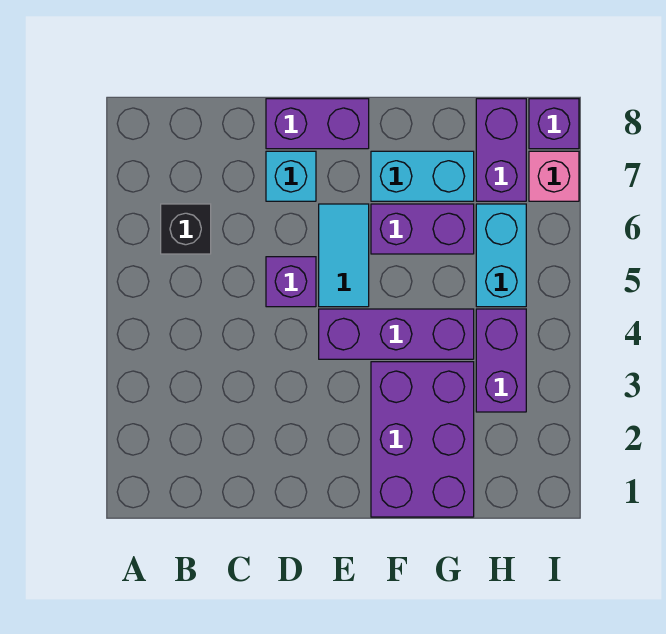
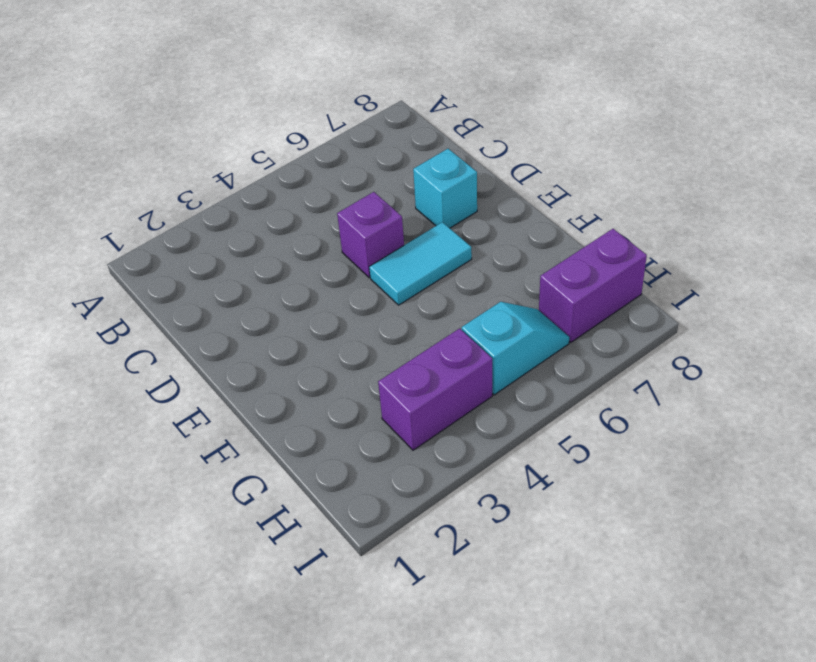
cyan slope H5:H6 level 1 top 5 -> cyan brick H5:H6 level 1
none -> black brick B6 level 1
none -> purple brick D8:E8 level 1
none -> purple brick E4:G4 level 1

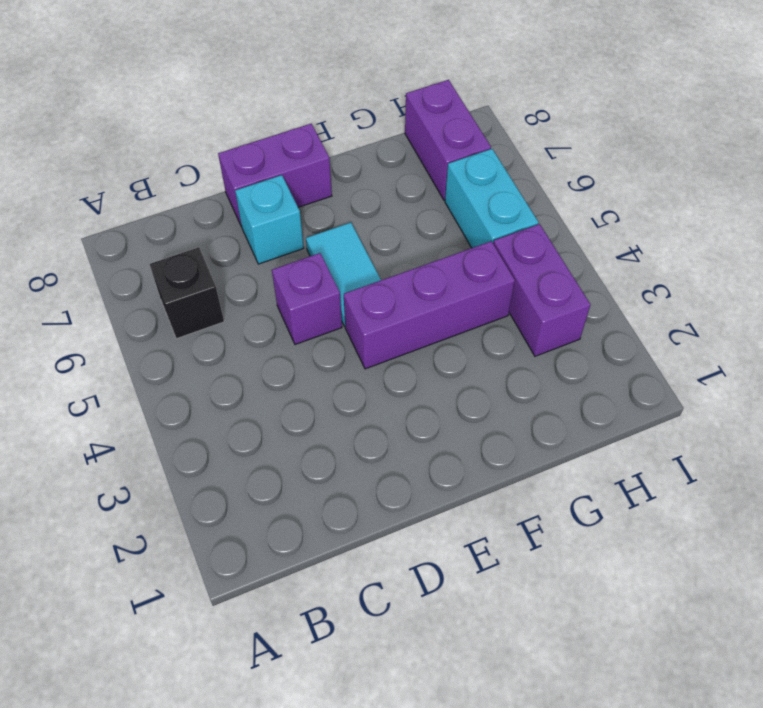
none -> purple brick F1:G3 level 1
none -> purple brick F6:G6 level 1
none -> cyan brick F7:G7 level 1

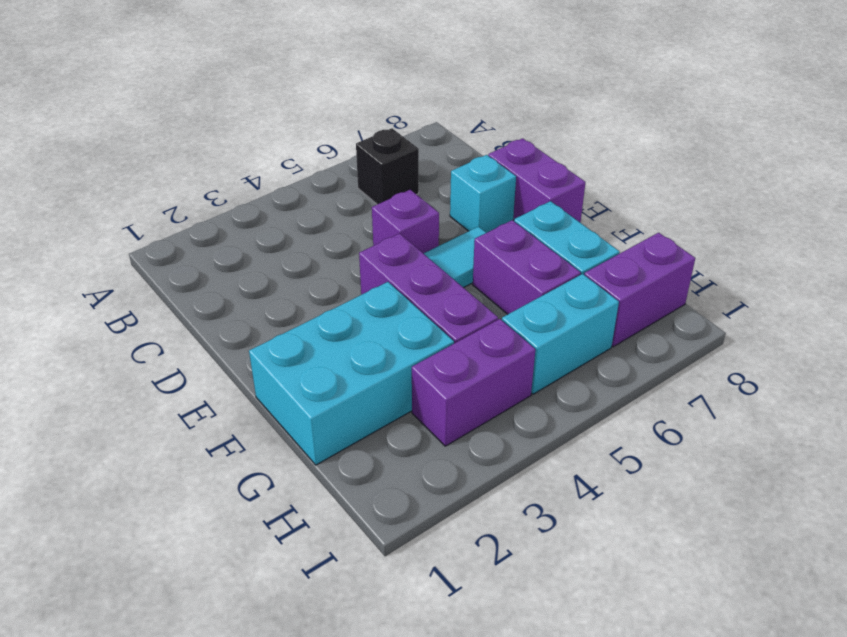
cyan brick F1:G3 level 1 -> purple brick F1:G3 level 1
none -> pink brick I7 level 1
none -> purple brick I8 level 1

